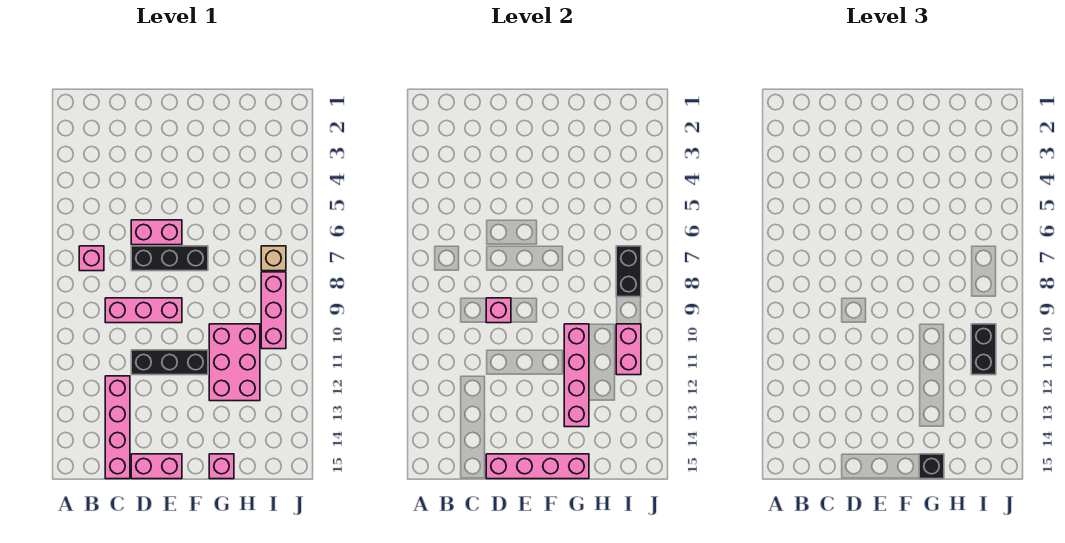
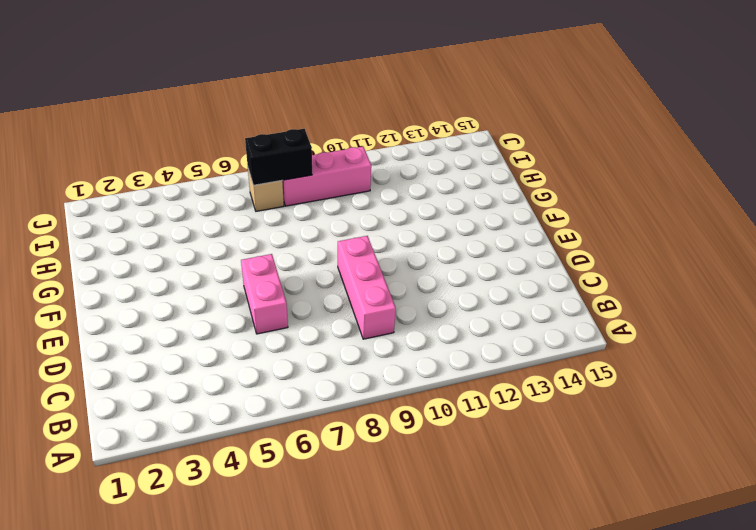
none -> pink brick B7 level 1
none -> pink brick C12:C15 level 1
none -> black brick D7:F7 level 1

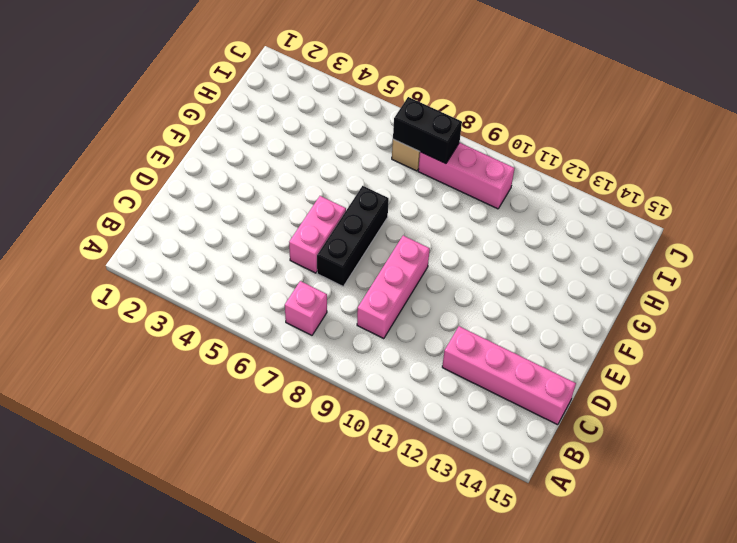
none -> black brick D11:F11 level 1
none -> pink brick D15:E15 level 1
none -> pink brick G10:H12 level 1

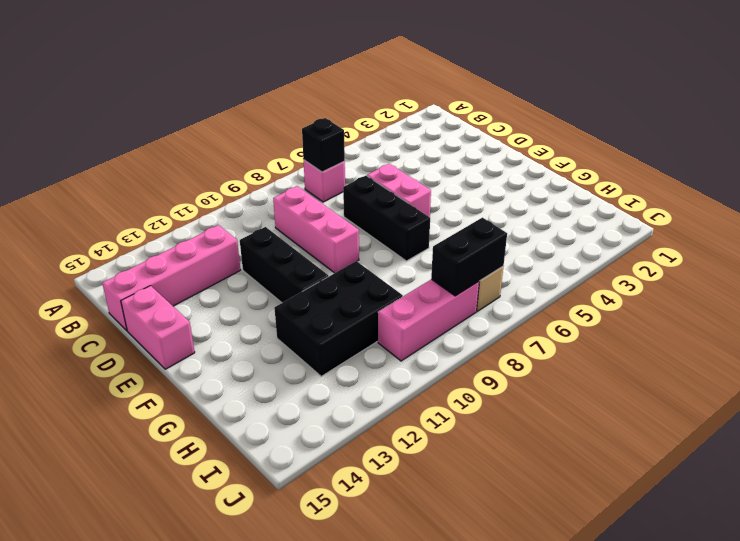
black brick B7 level 2 -> black brick G15 level 3
black brick G10:H12 level 1 -> pink brick G10:H12 level 1
none -> pink brick G15 level 1
none -> pink brick D9 level 2
none -> pink brick D15:G15 level 2

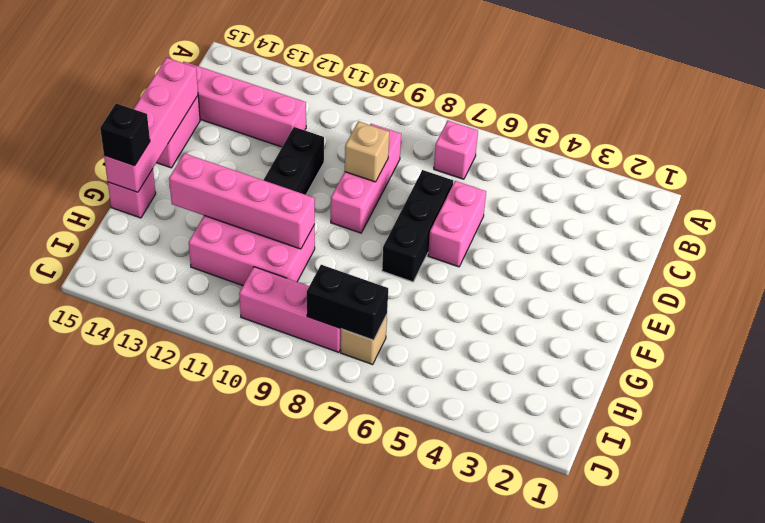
tan brick D9 level 2 -> pink brick D9 level 2
none -> pink brick I10:I11 level 2
none -> black brick I10:I11 level 3

